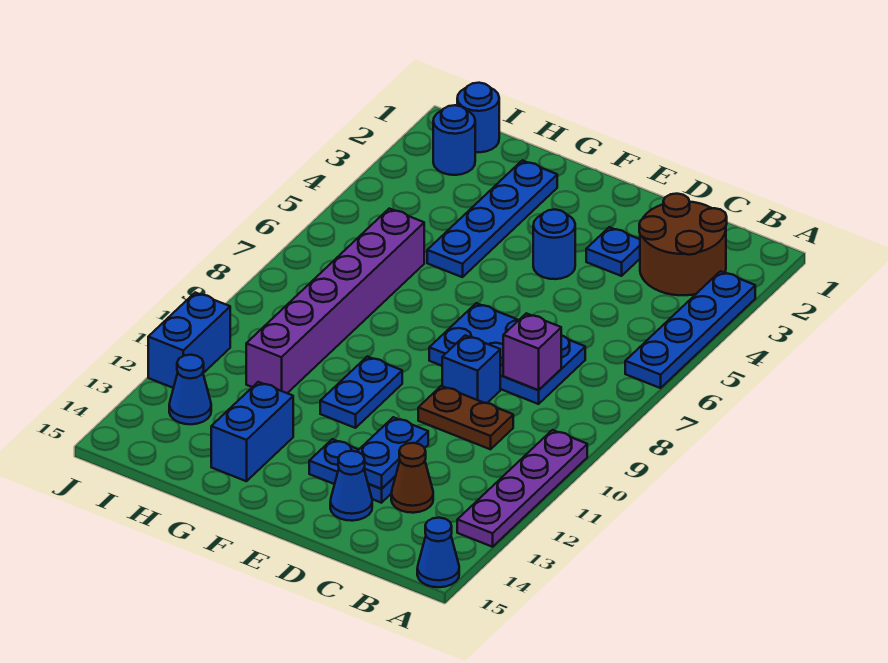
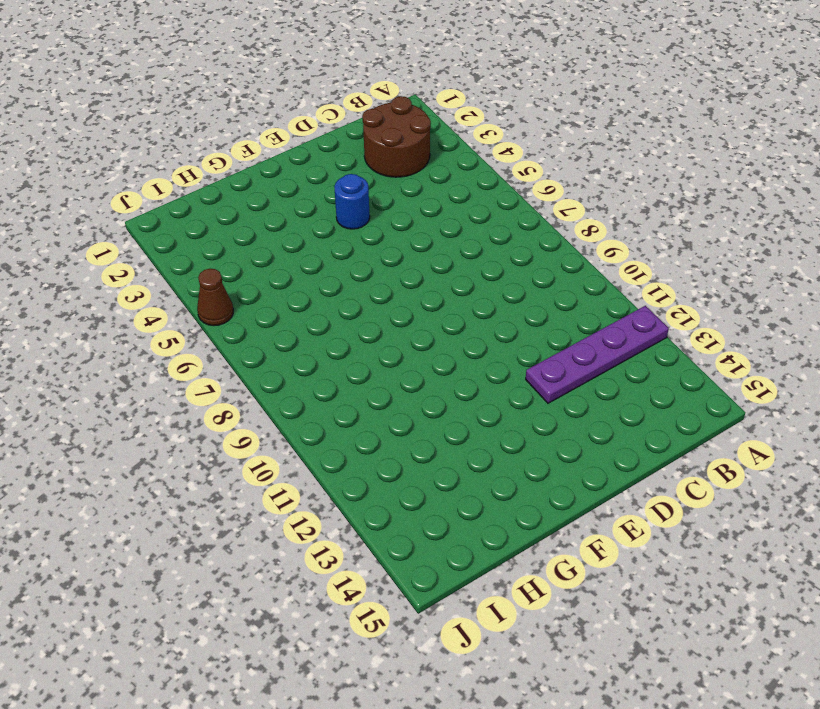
purple plate A12:D12 level 1 -> purple plate A10:A13 level 1
brown cone J5 level 1 -> brown cone C13 level 1
none -> blue plate A3:A6 level 1
none -> blue cone A15 level 1
none -> blue plate C7:E8 level 1

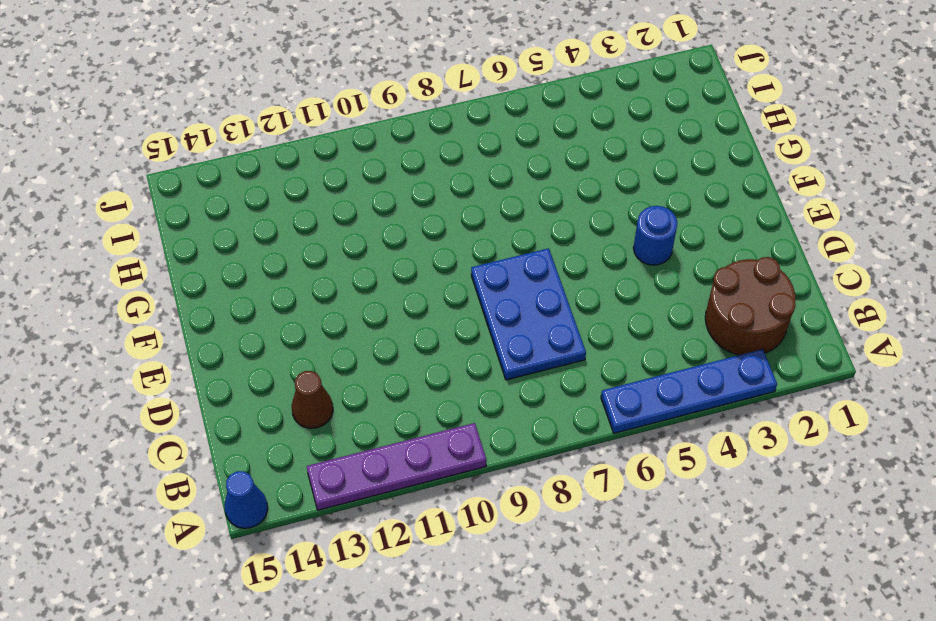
none -> brown plate C10:D10 level 1
none -> blue plate D3 level 1
none -> blue brick D9 level 1

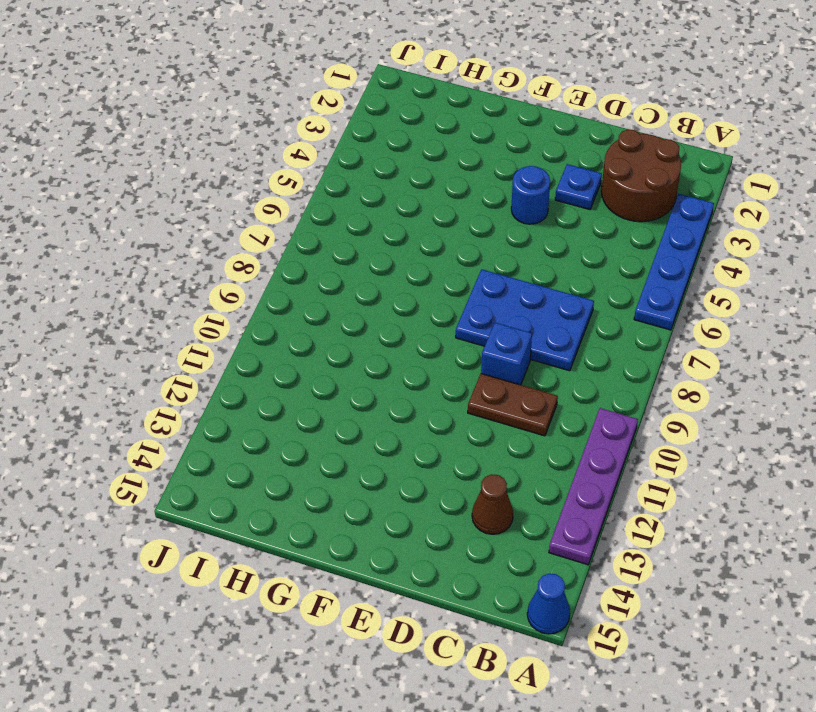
none -> blue plate D13:E13 level 1
none -> blue cone D14 level 1
none -> blue plate F10:F11 level 1

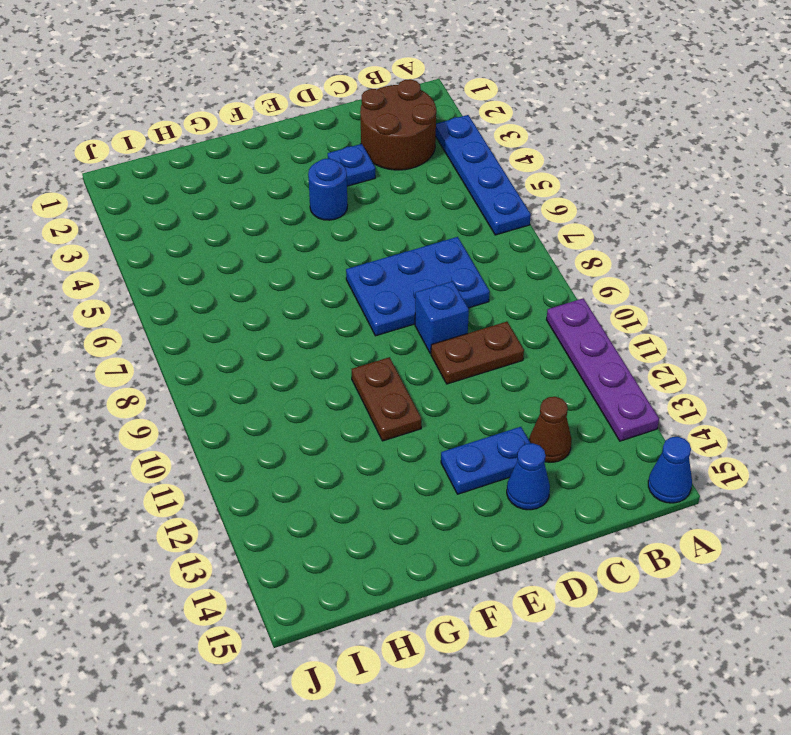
brown plate F10:F11 level 1 -> blue plate F10:F11 level 1
none -> blue plate G2:G5 level 1
none -> blue brick G13:G14 level 1
none -> purple brick H6:H11 level 1

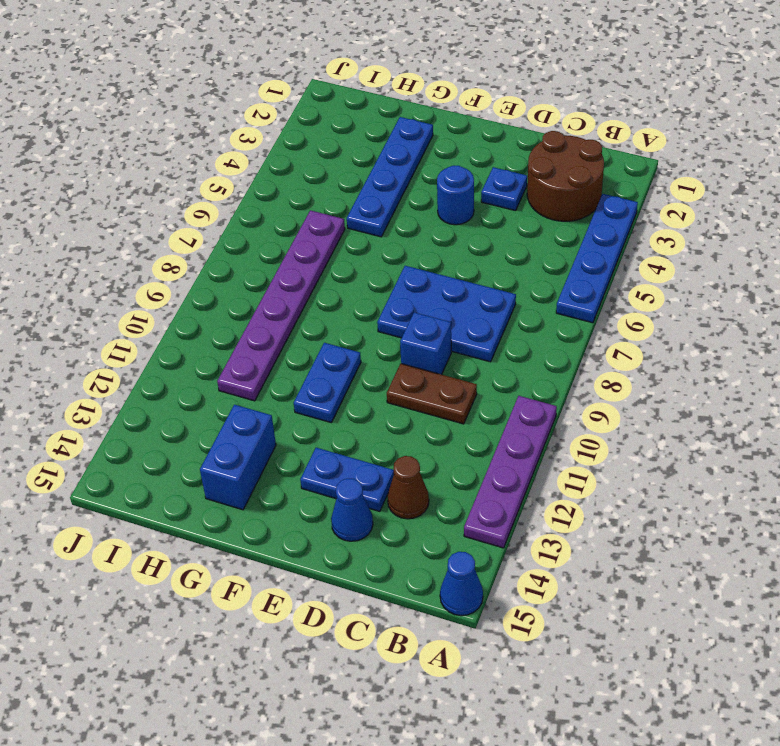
purple plate H6:H11 level 1 -> purple brick H6:H11 level 1
none -> blue round brick I1 level 1
none -> blue round brick I2 level 1
none -> blue cone I13 level 1

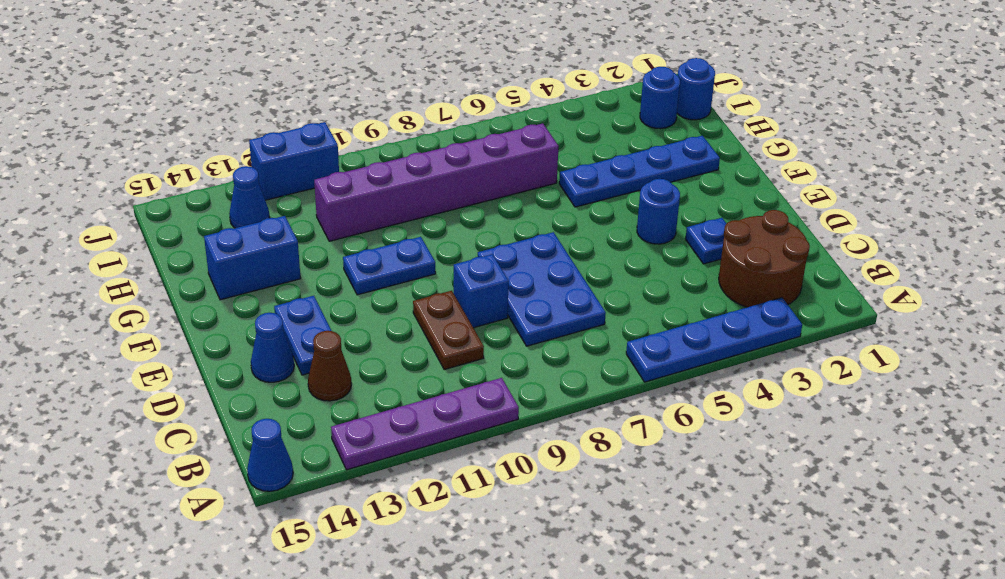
none -> purple brick C8 level 2
none -> blue plate D12:D13 level 2

